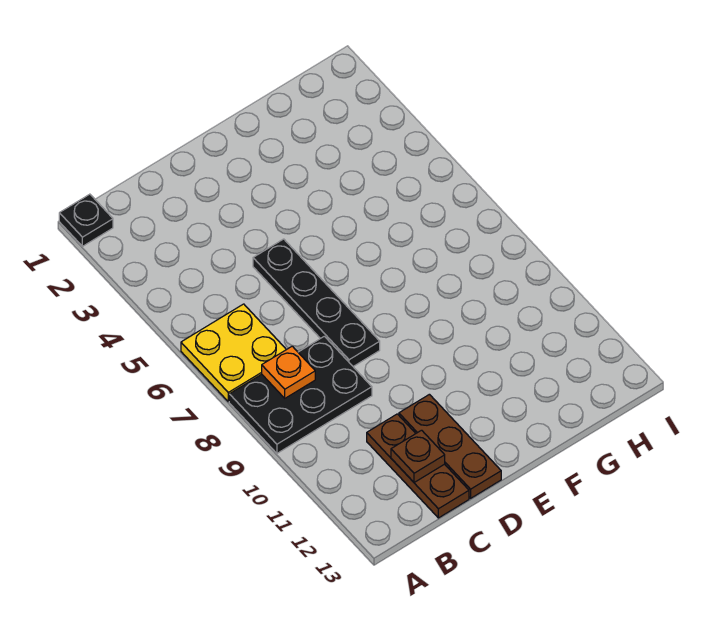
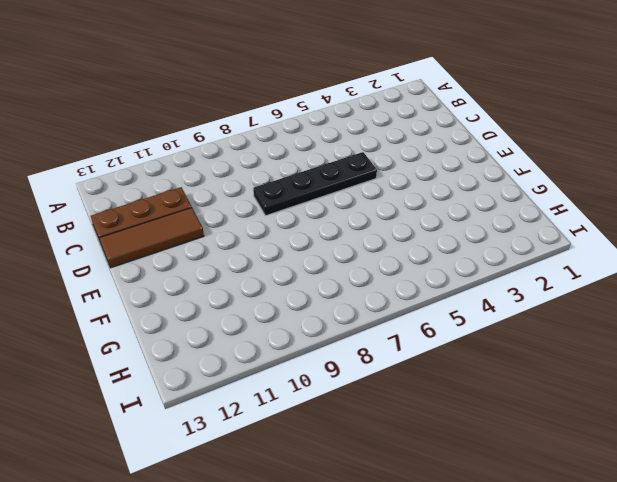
brown tile D11:D13 level 1 -> brown plate D11:D13 level 1
none -> black plate A1 level 1
none -> yellow plate A6:B7 level 1

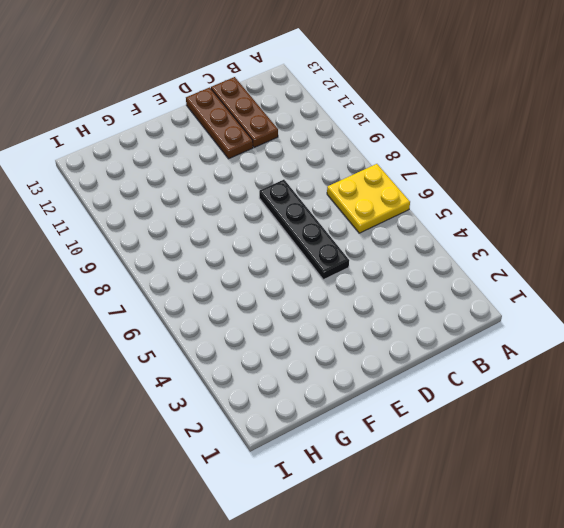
none -> black plate A1 level 1
none -> black plate A8:C9 level 1

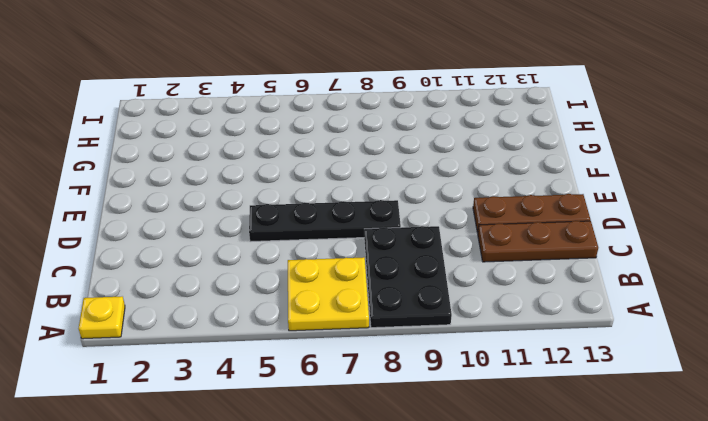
yellow plate A1 level 1 -> black plate A1 level 1
none -> orange plate B8 level 2
none -> brown plate C12 level 2

